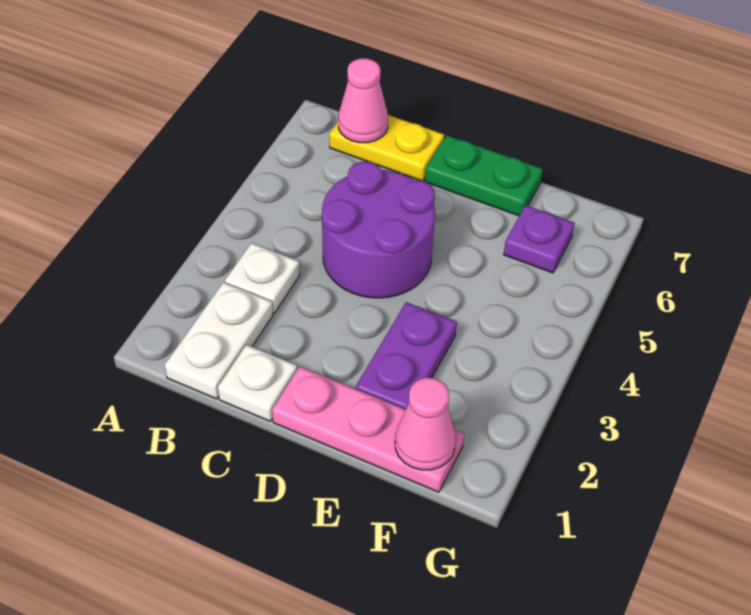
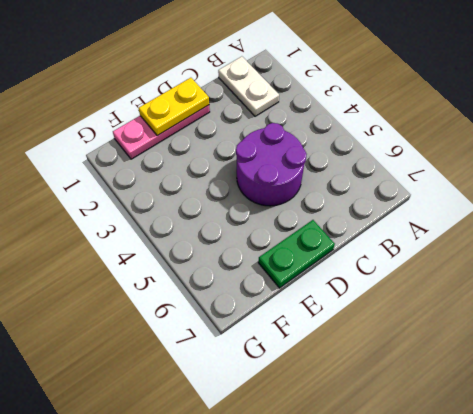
yellow plate D1:E1 level 2 -> yellow plate B7:C7 level 1
none -> white plate B3 level 1
none -> white plate C1 level 1

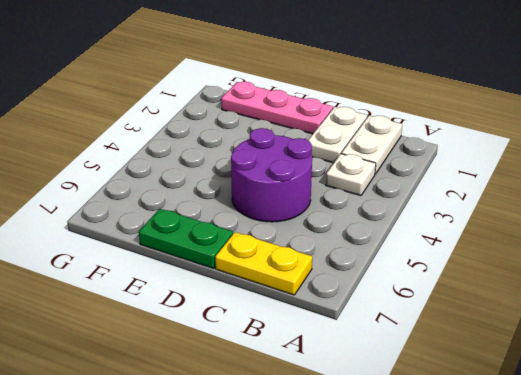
white plate C1:C2 level 1 -> white plate C1 level 1
none -> purple plate E2:E3 level 1
none -> purple plate F6 level 1

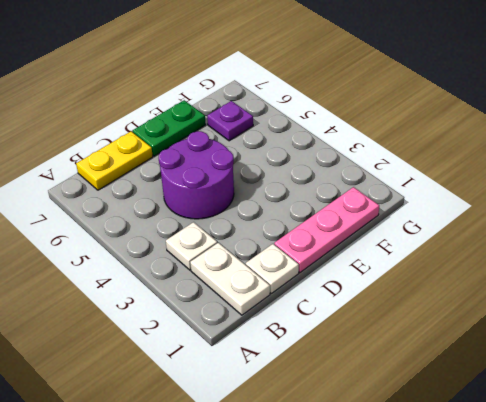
none -> purple plate E2:E3 level 1
none -> pink cone B7 level 2

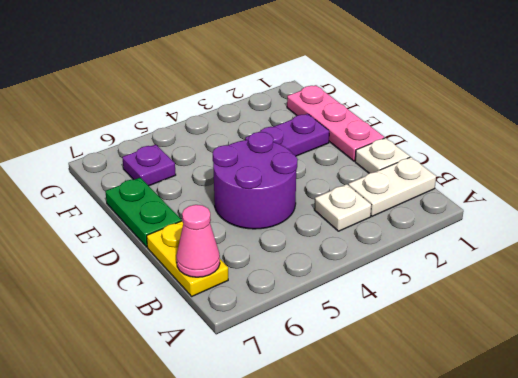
none -> pink cone F1 level 2

